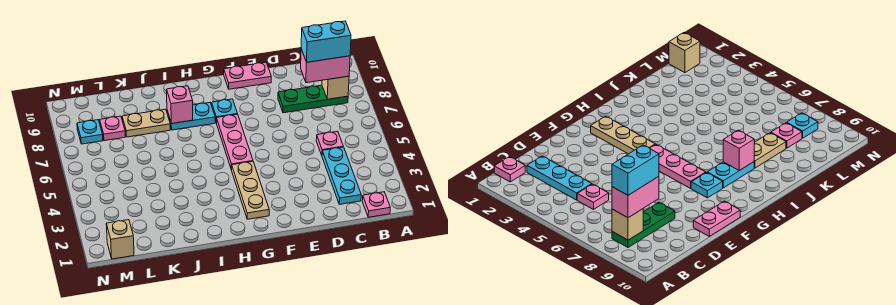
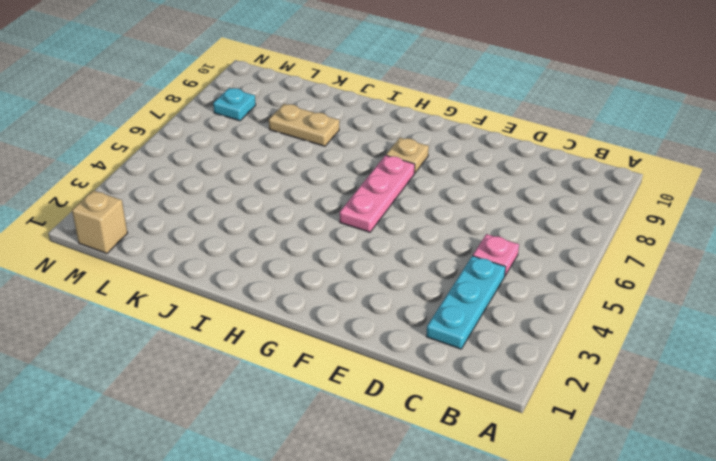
tan plate G8 level 1 -> cyan plate G8 level 1
none -> pink plate B1 level 1
none -> green plate B8:D8 level 1
none -> pink plate E10:F10 level 1

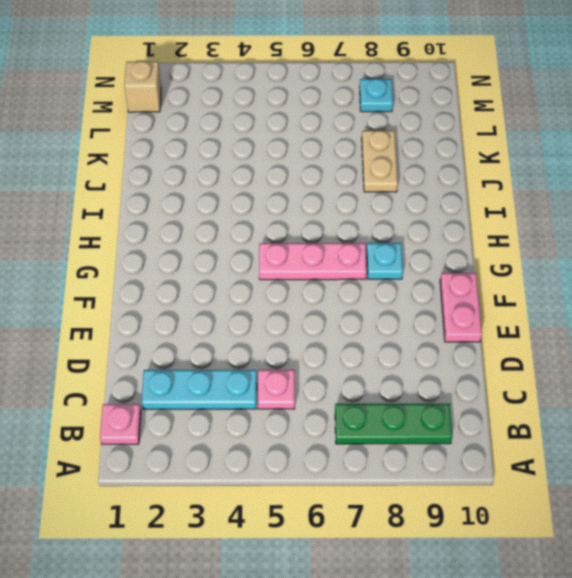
green plate B7:B9 level 1 -> green plate B8:D8 level 1
none -> tan plate G2:G4 level 1
none -> cyan plate H8:I8 level 1
none -> pink plate L8 level 1

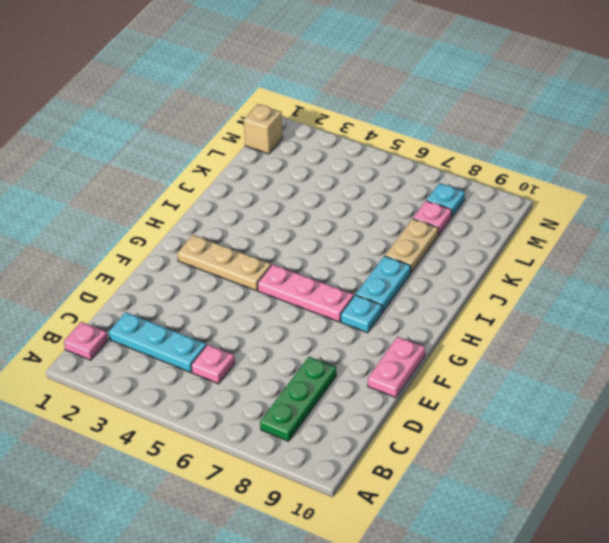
none -> tan brick B8 level 2
none -> pink brick I8 level 2
none -> pink brick B8:C8 level 3

